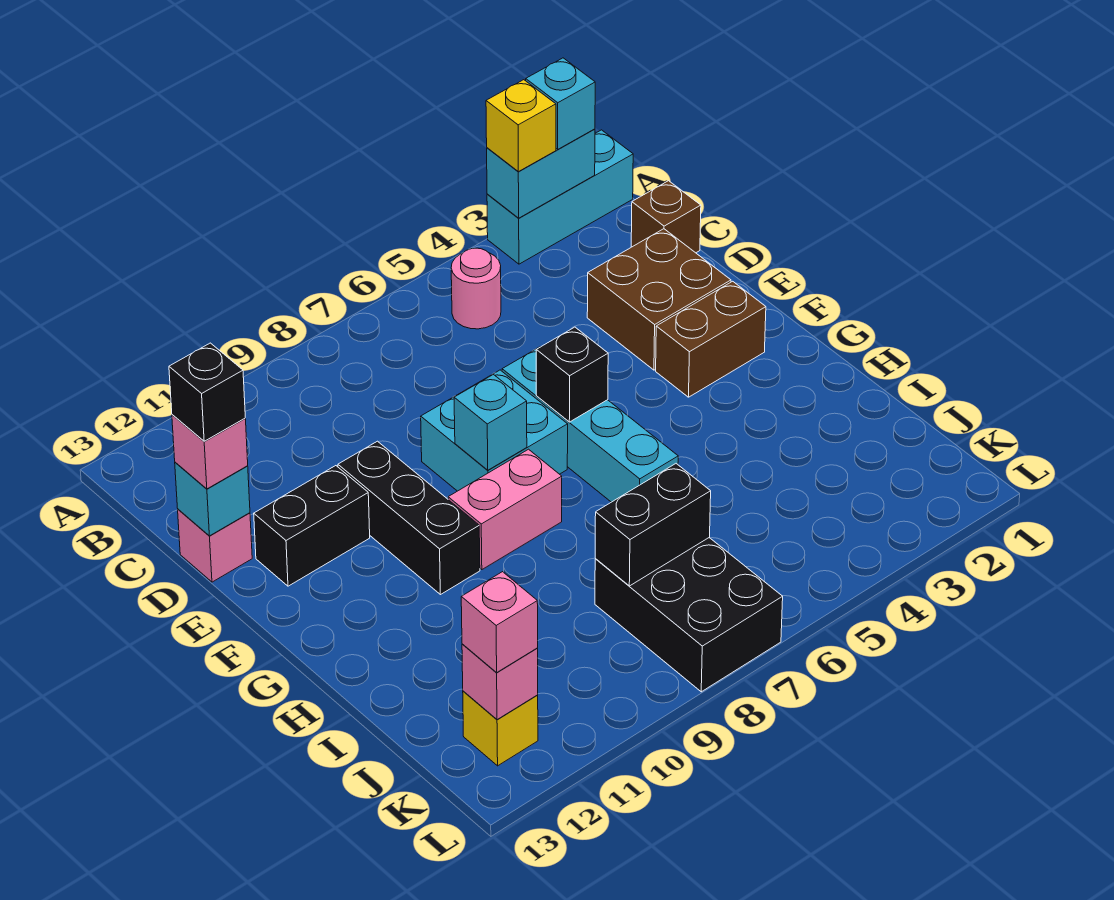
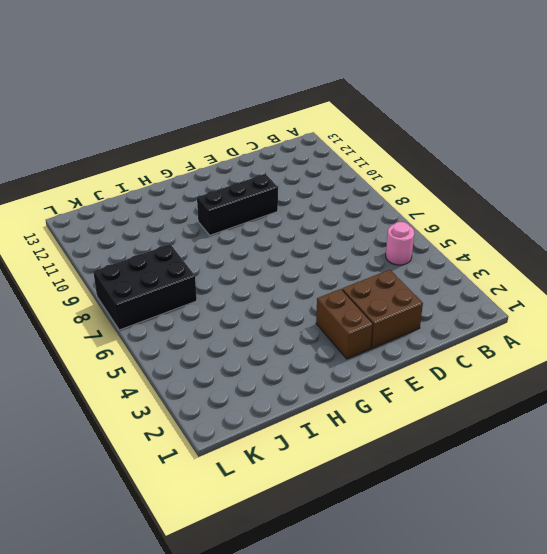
none -> cyan brick A1:A3 level 1
none -> brown brick C1 level 1
none -> pink brick D13 level 1

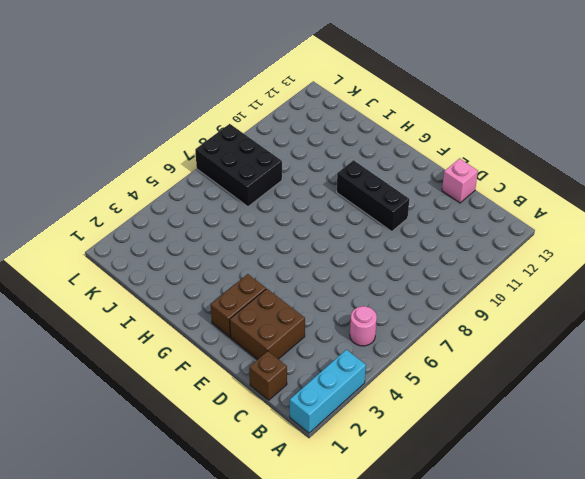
none -> cyan brick E6:H6 level 1
none -> cyan brick E7:F8 level 1
none -> black brick E11:E12 level 1

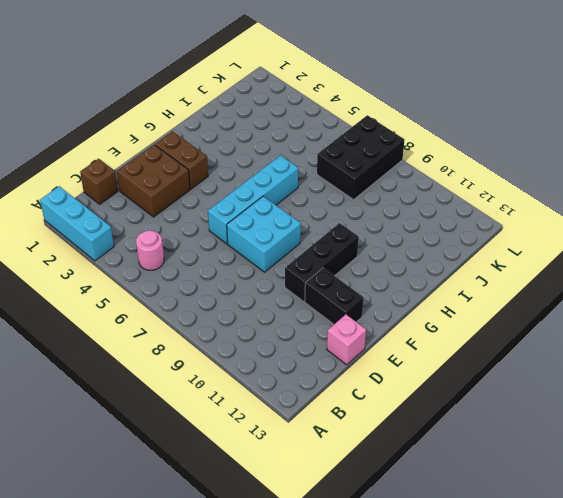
none -> pink brick G8:G9 level 1
none -> yellow brick K12 level 1
none -> cyan brick A2:A3 level 2

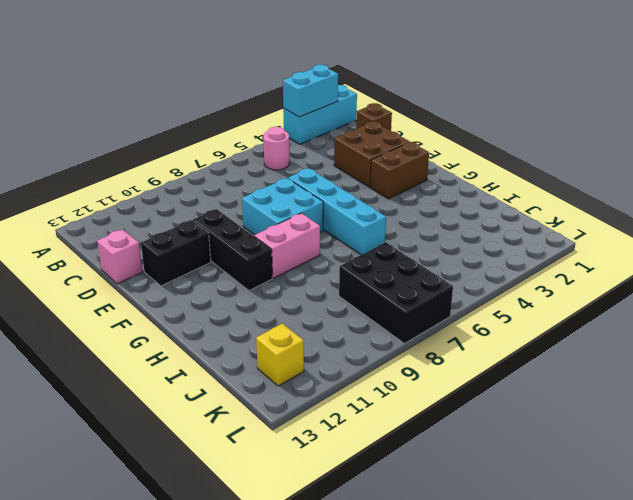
none -> cyan brick D13 level 2
none -> black brick F6 level 2
none -> cyan brick F8 level 2

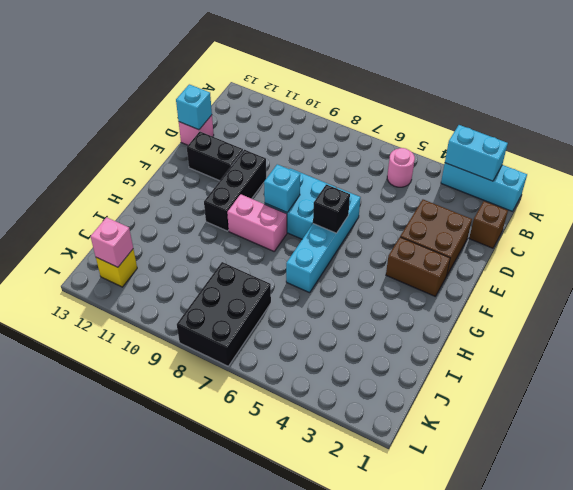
none -> black brick J7:J8 level 2
none -> cyan brick A2 level 3
none -> yellow brick A3 level 3

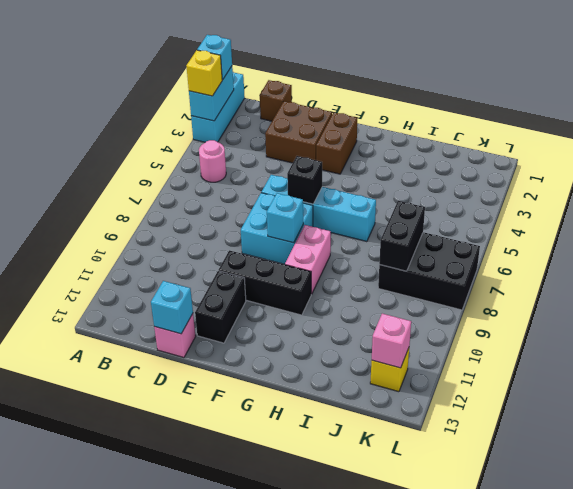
none -> pink brick D13 level 3
none -> pink brick K12 level 3
none -> black brick D13 level 4

